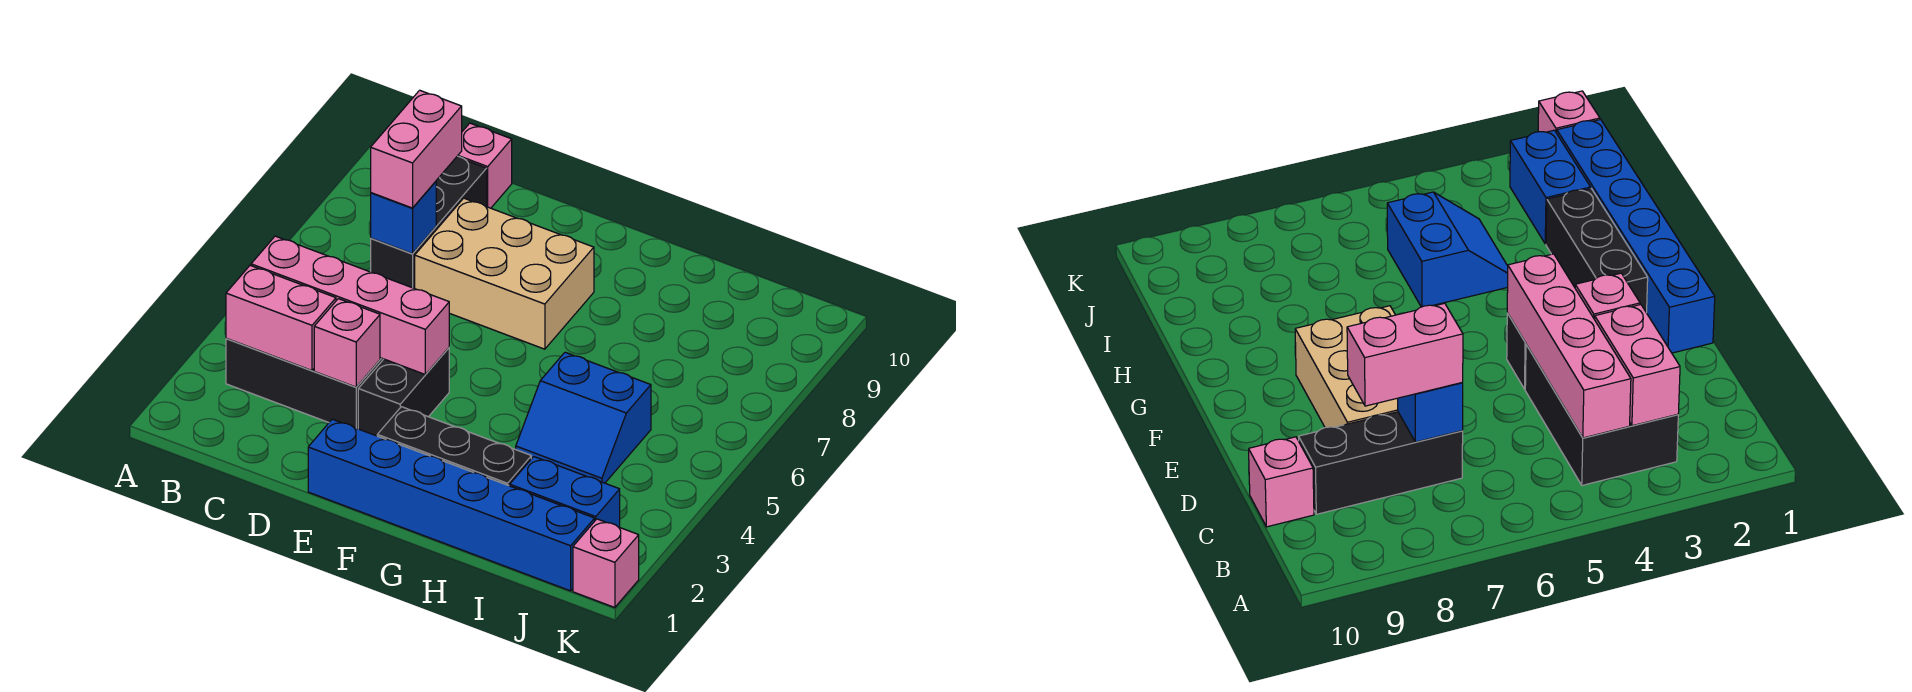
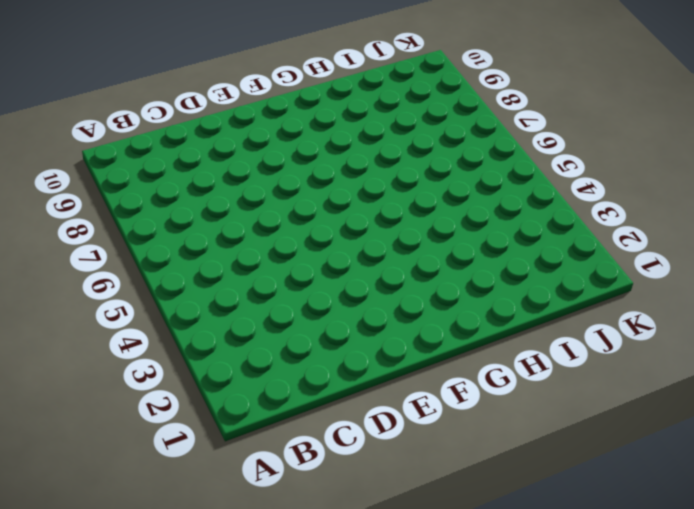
none -> black brick B3:D4 level 1
none -> black brick C7:C9 level 1
none -> pink brick C10 level 1

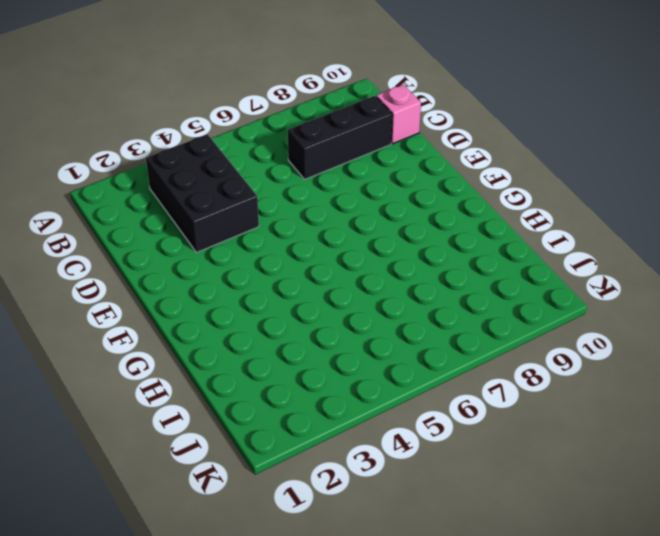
none -> tan brick D7:F8 level 1
none -> blue brick E1:J1 level 1
none -> black brick E3:E4 level 1

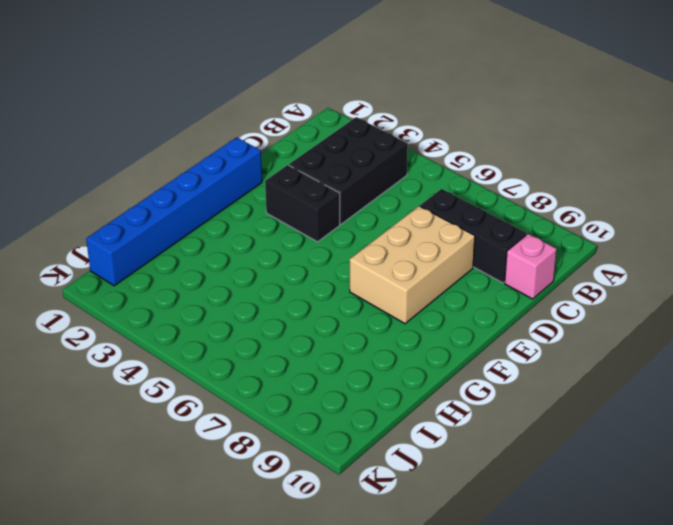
none -> black brick F2:H2 level 1
none -> blue slope H4:I5 level 1 top 5
none -> blue brick I2:J2 level 1

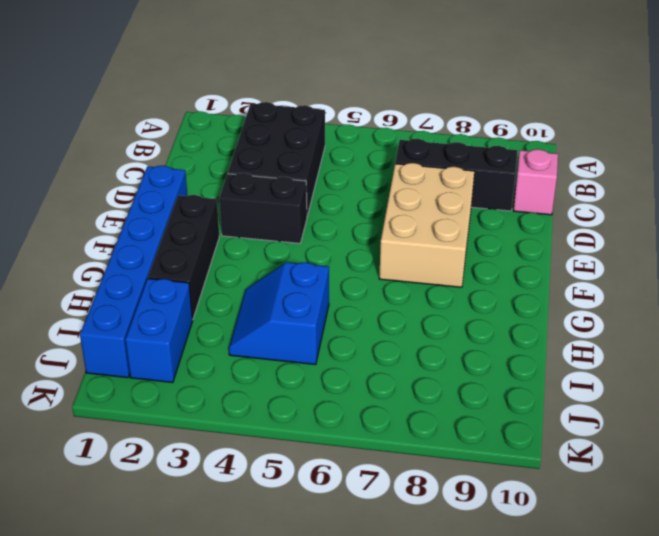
none -> pink brick K1 level 1
none -> pink brick B3:C3 level 2
none -> pink brick B4:E4 level 2

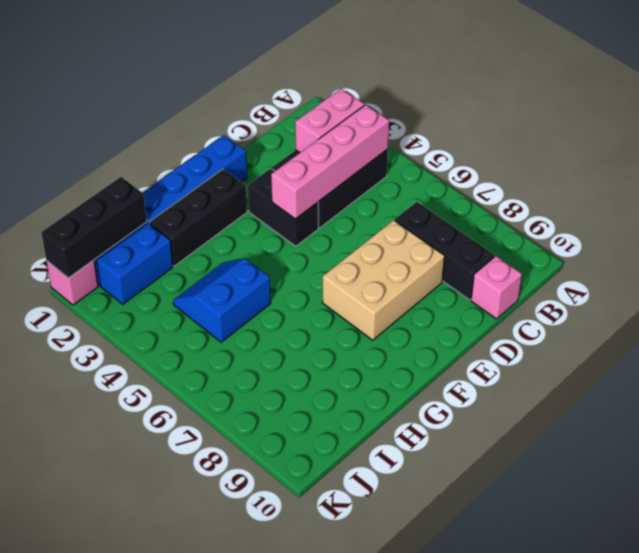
black brick I1:K1 level 2 -> none
none -> blue brick C7 level 2
none -> pink brick D3 level 2
none -> pink brick C7:C8 level 3

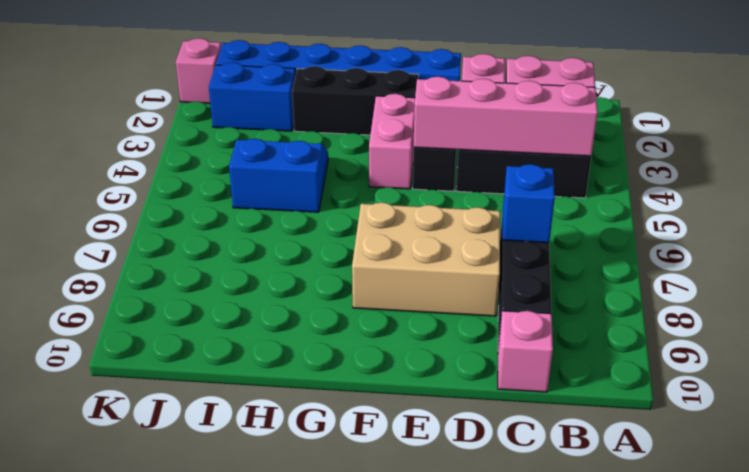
pink brick F3:F4 level 1 -> pink brick C7:C8 level 3

